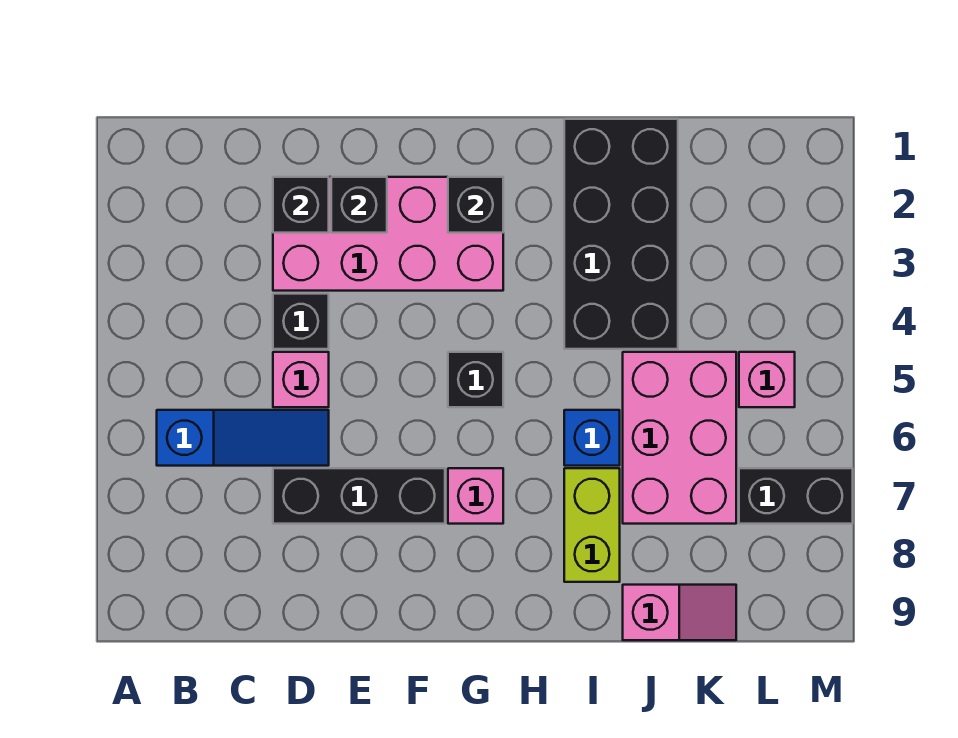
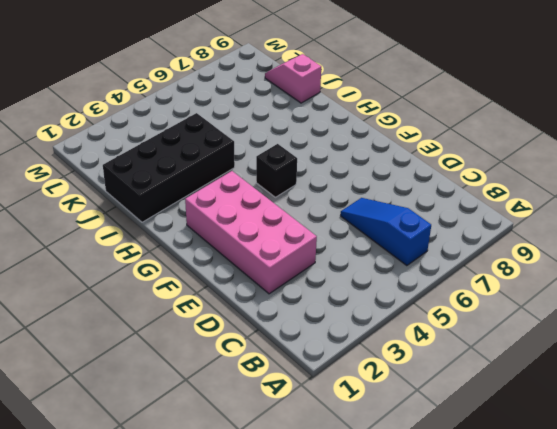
none -> black brick D4 level 1
none -> pink brick D5 level 1
none -> black brick D7:F7 level 1

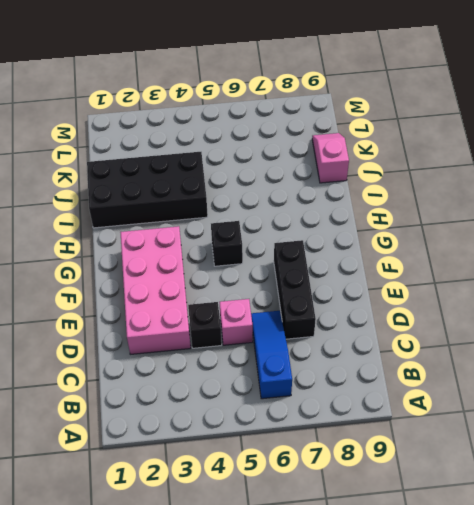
none -> pink brick G7 level 1
none -> blue brick I6 level 1
none -> lime brick I7:I8 level 1

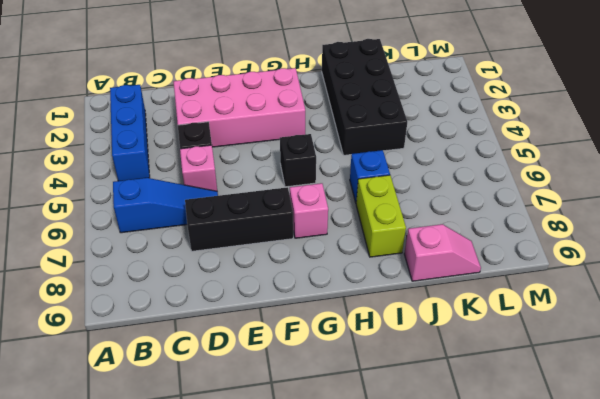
blue brick B2:B4 level 1 -> none
none -> pink brick J5:K7 level 1
none -> pink brick L5 level 1
none -> black brick L7:M7 level 1

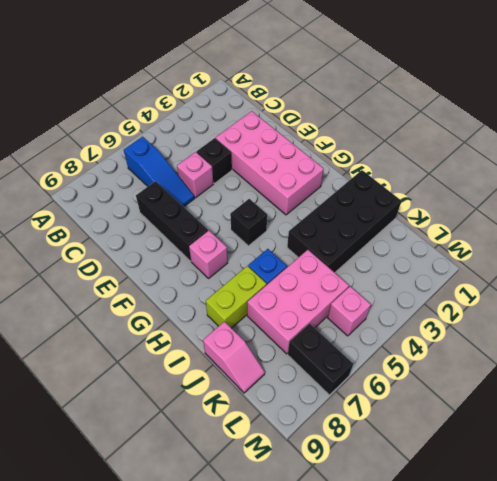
none -> black brick D2 level 2
none -> black brick E2 level 2
none -> black brick G2 level 2

